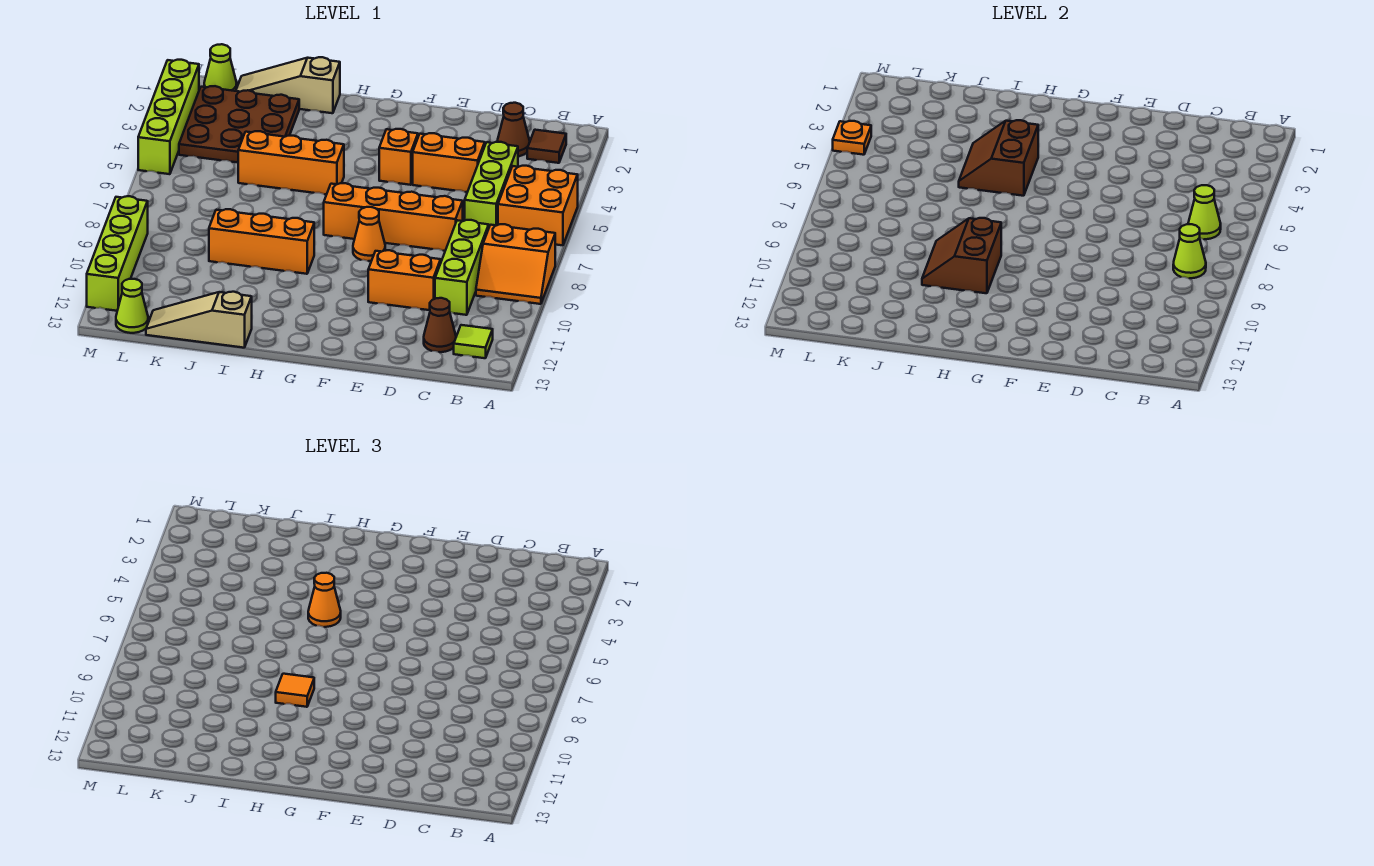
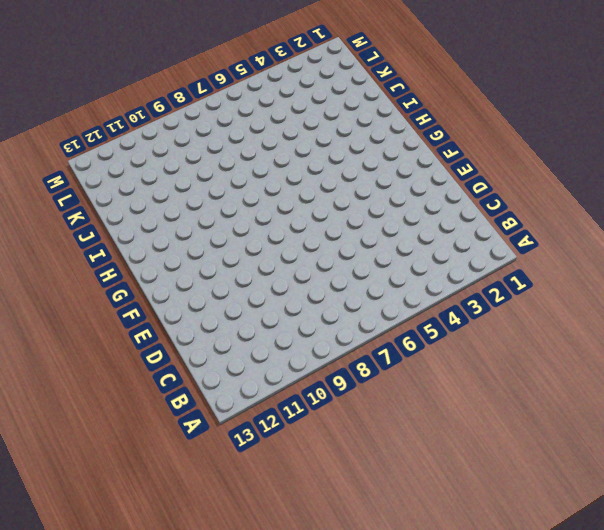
none -> orange brick A5:B6 level 1
none -> orange slope A8:B9 level 1 top 8
none -> brown tile B2 level 1

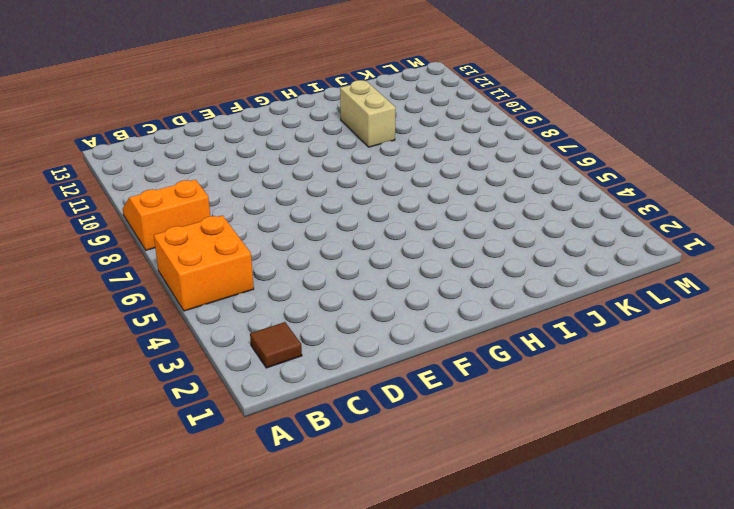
tan brick I10:I11 level 1 -> none
none -> lime tile B12 level 1
none -> brown cone C2 level 1
none -> lime brick C4:C6 level 1

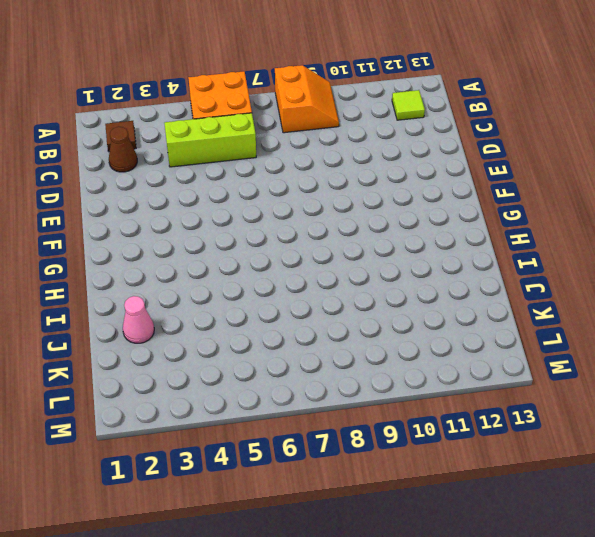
pink cone J2 level 1 -> brown plate J2:L4 level 1
none -> lime brick C8:C10 level 1
none -> brown cone C12 level 1
none -> orange brick D4:E4 level 1

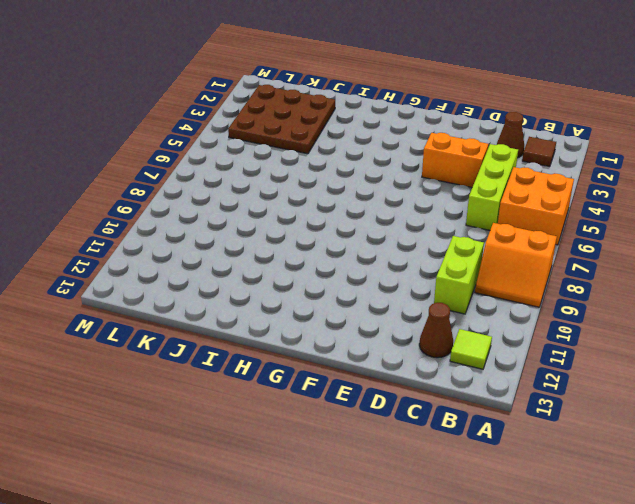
lime brick C9:C10 level 1 -> lime brick C8:C10 level 1
none -> orange brick D7:G7 level 1
none -> orange brick D10:E10 level 1
none -> orange brick F4 level 1

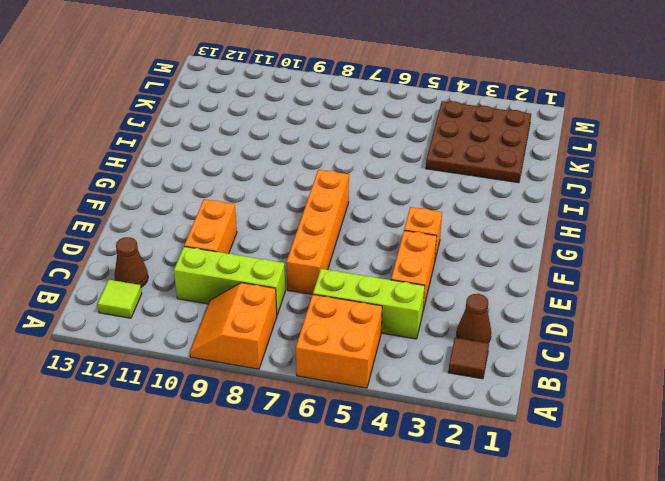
none -> orange cone F8 level 1
none -> orange brick H5:J5 level 1
none -> orange brick H9:J9 level 1

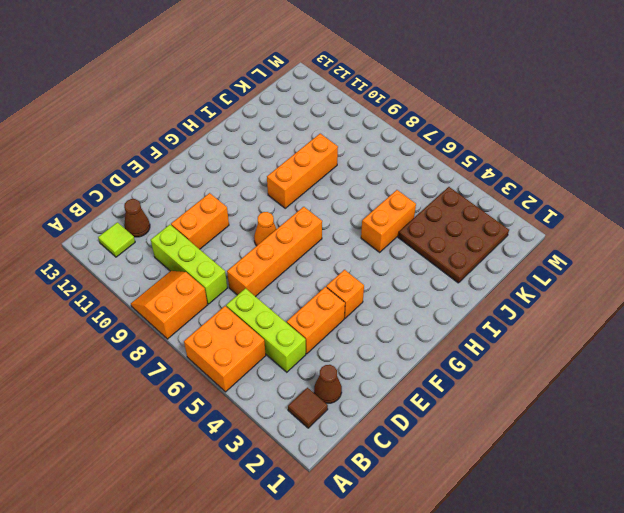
orange brick I5:J5 level 1 -> orange brick H5:J5 level 1
none -> tan slope I1:K1 level 1 top I
none -> tan slope I13:K13 level 1 top I
none -> lime cone L1 level 1

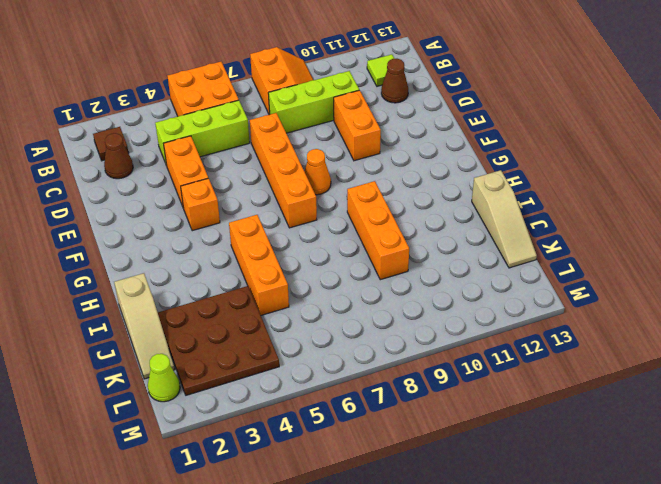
none -> lime cone L13 level 1
none -> lime brick M2:M5 level 1
none -> lime brick M9:M12 level 1

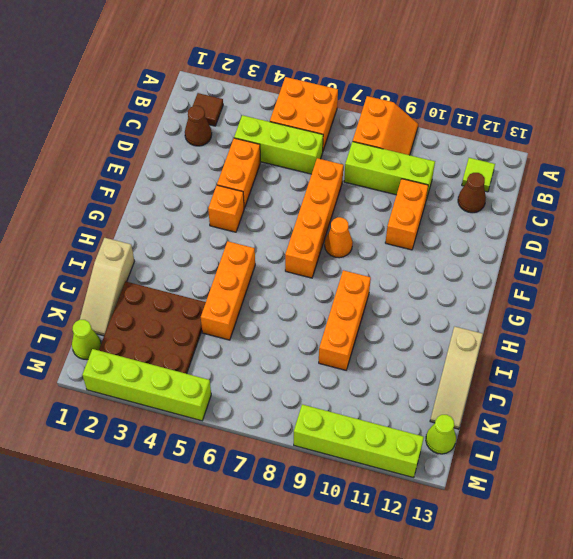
none -> lime cone B6 level 2
none -> lime cone B8 level 2
none -> brown slope H4:I5 level 2 top H

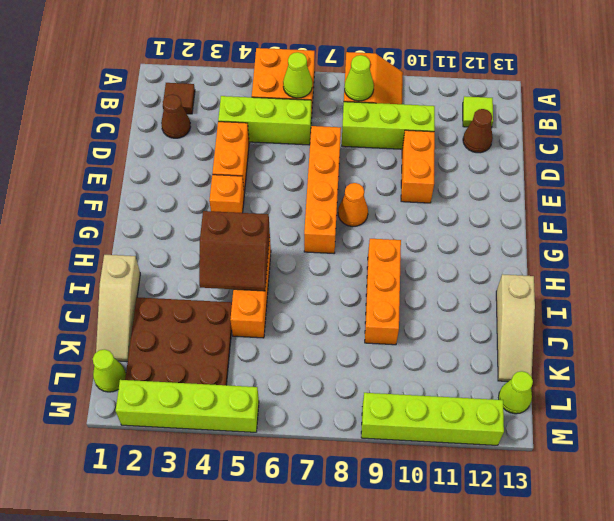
none -> brown slope H9:I10 level 2 top H
none -> orange plate M4 level 2
none -> orange cone H5 level 3

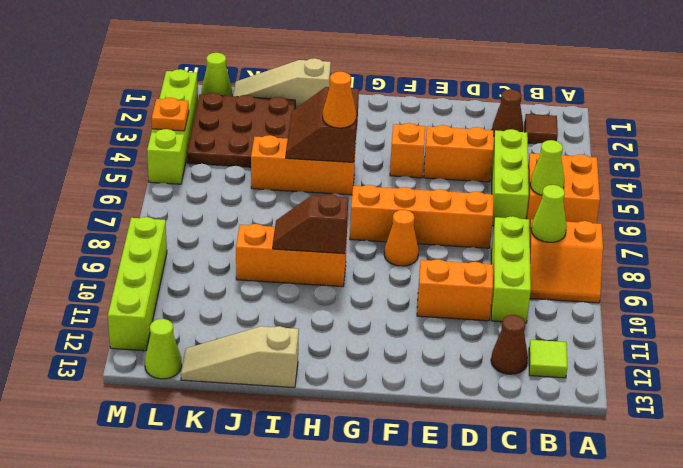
brown slope H9:I9 level 2 top H -> brown slope H9:I10 level 2 top H
none -> orange tile H9 level 3

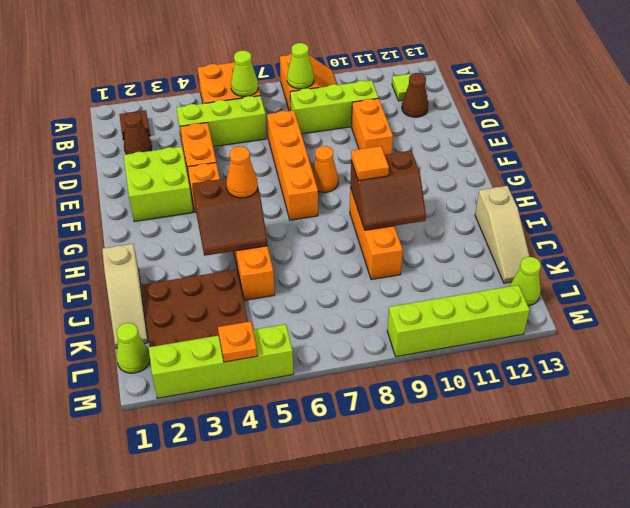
lime brick E2:F3 level 1 -> none

